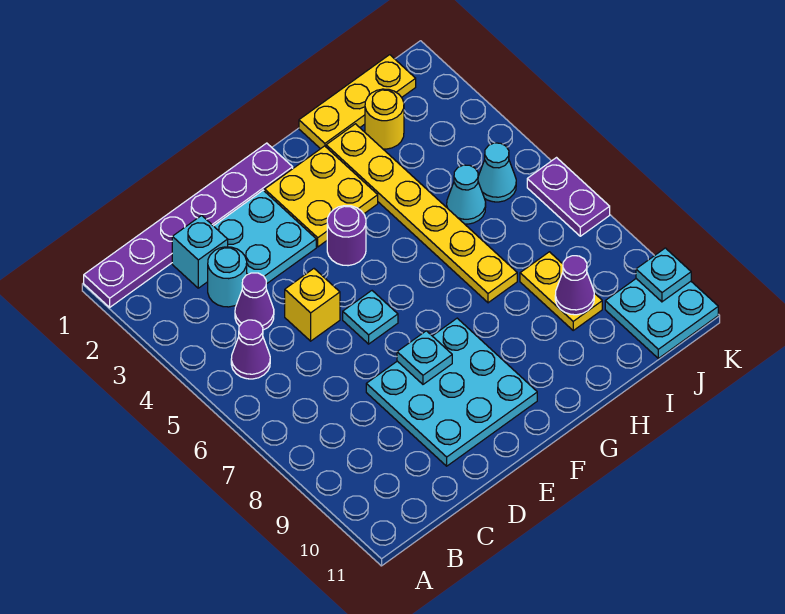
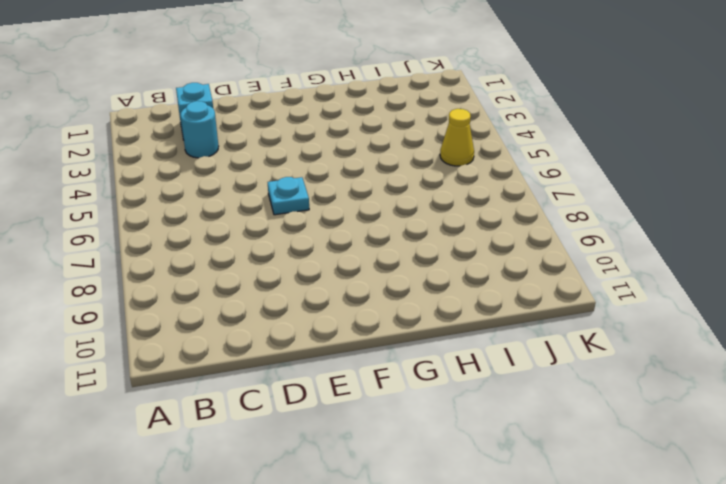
yellow cone J5 level 1 -> cyan cone J5 level 1
none -> purple plate A1:F1 level 1
none -> purple cone B5 level 1
none -> purple cone C4 level 1

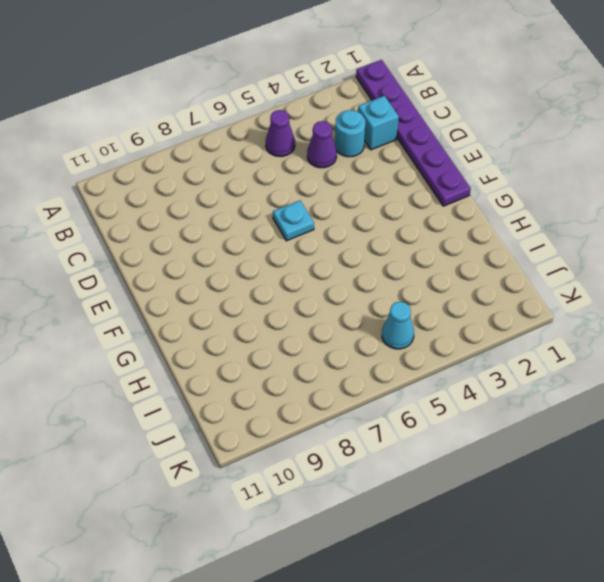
none -> cyan plate D2:E3 level 1
none -> yellow brick D5 level 1
none -> cyan plate D8:F10 level 1

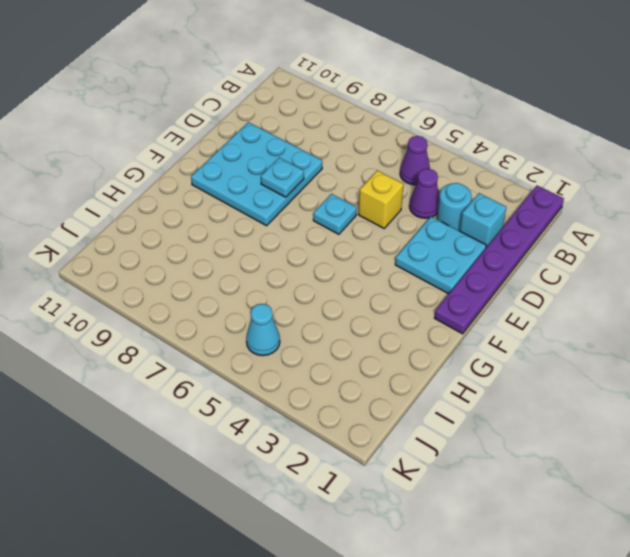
none -> yellow plate F2:G3 level 1
none -> purple round brick F4 level 1
none -> yellow plate H1:J1 level 1

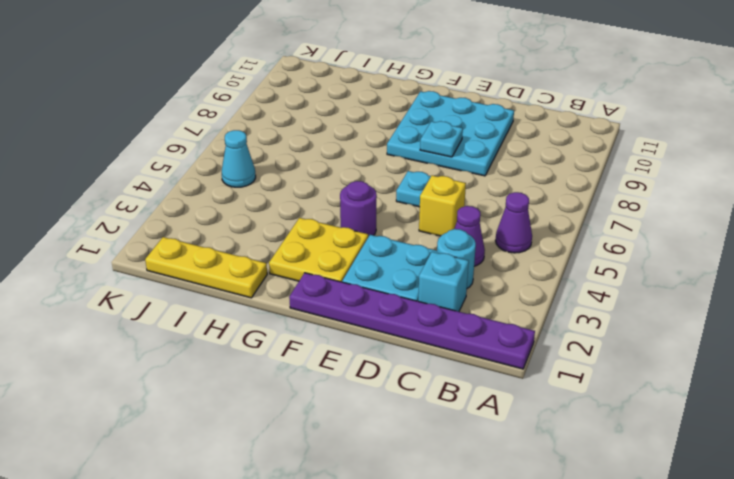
none -> yellow plate H2:H7 level 1
none -> yellow round brick I2 level 1
none -> cyan cone I5 level 1

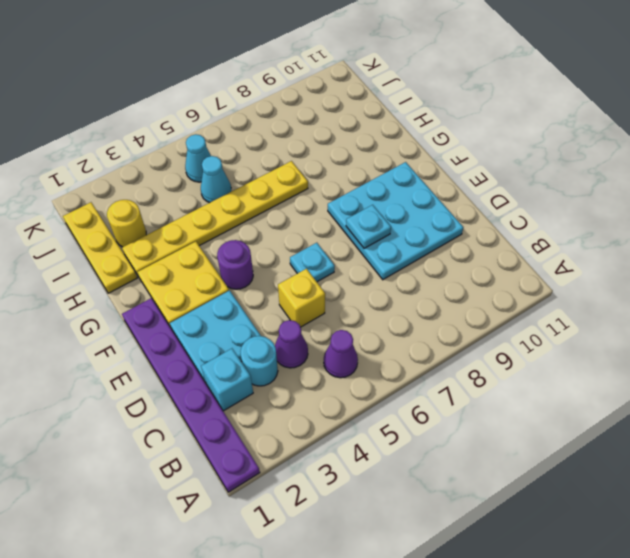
none -> yellow plate I8:I9 level 1
none -> cyan plate J10:K11 level 1
none -> purple plate K6:K7 level 1

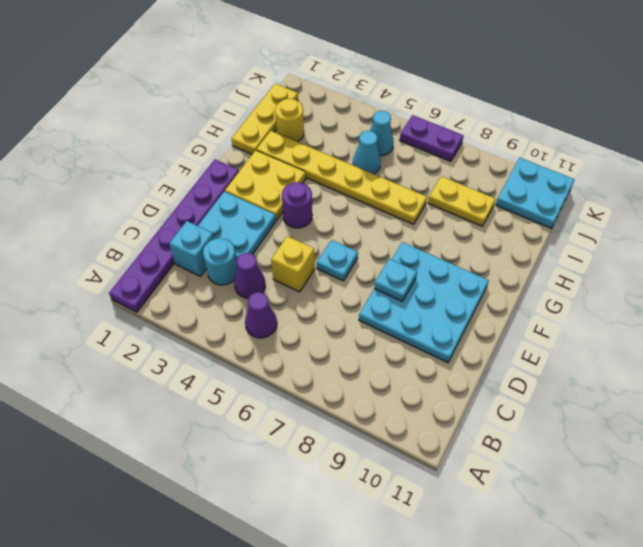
none -> purple cone I9 level 2
none -> cyan plate K10 level 2

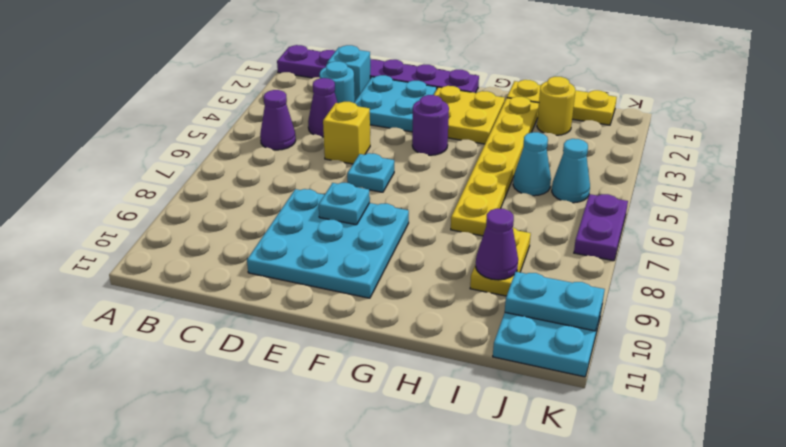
cyan plate J10:K10 level 2 -> cyan plate K10 level 2

